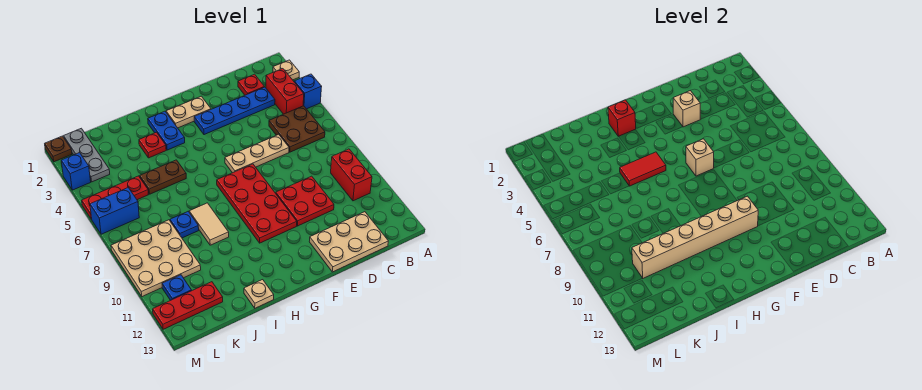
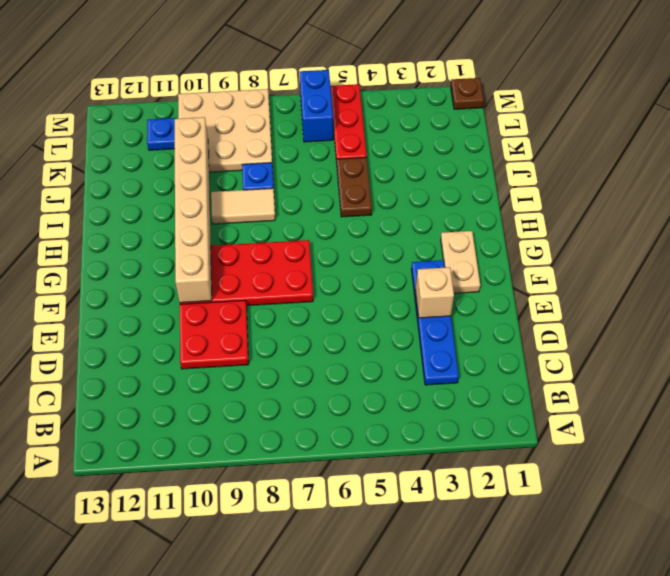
none -> tan plate A2 level 1
none -> blue brick A4 level 1
none -> red brick B3:B4 level 1
none -> brown plate B5:C6 level 1

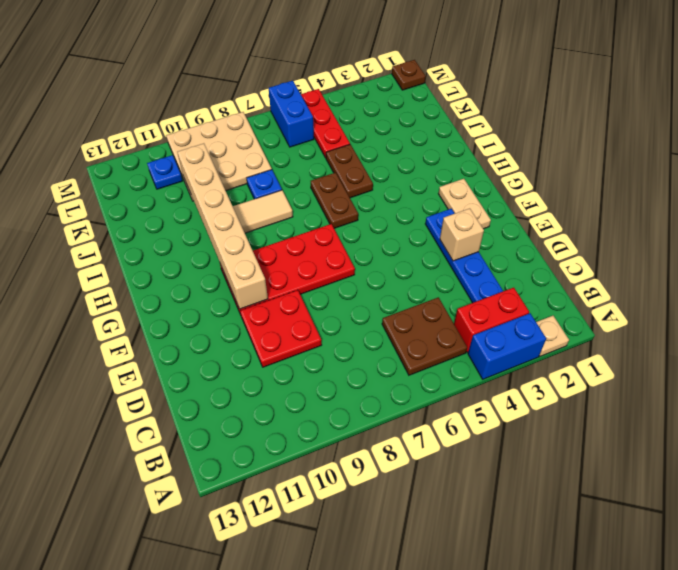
blue brick A3:A4 level 1 -> blue brick A4 level 1
brown plate H6:I6 level 1 -> none
none -> red brick B9:B10 level 1
none -> red plate C2 level 1
none -> tan plate C12:E13 level 1
none -> tan plate D6:F6 level 1

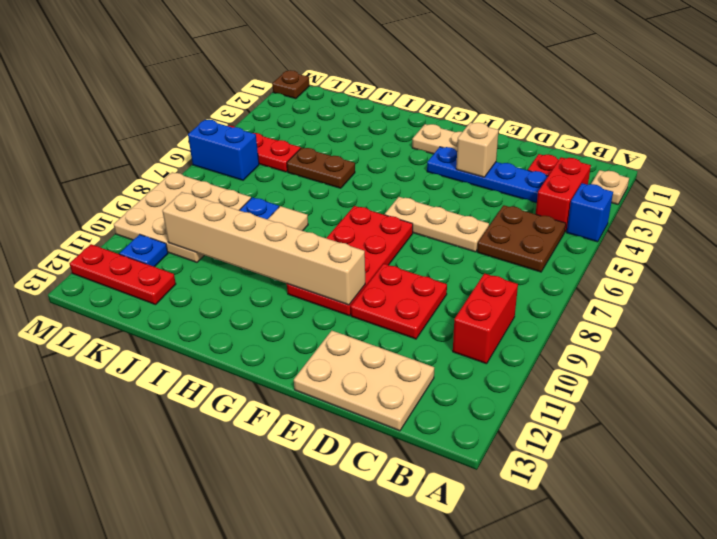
none -> blue plate H2:H3 level 1
none -> red plate I3 level 1
none -> tan plate I13 level 1
none -> grey plate L1:L3 level 1

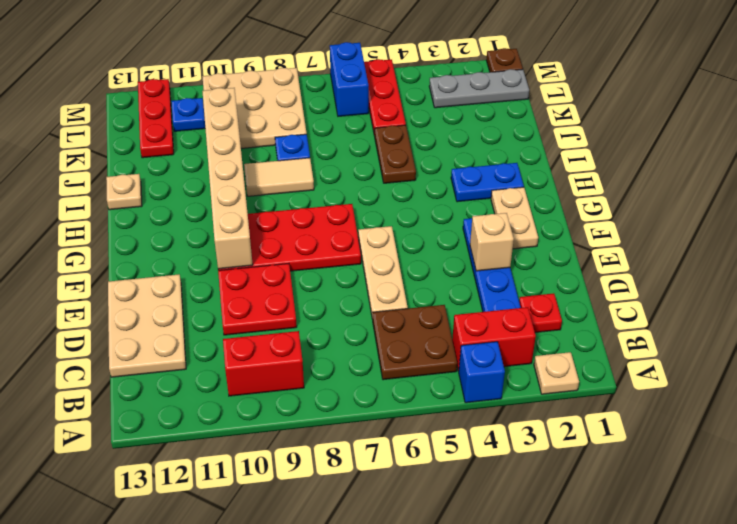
none -> red plate I3 level 1
none -> blue brick M3 level 1
none -> tan brick F6 level 2
none -> red brick H2 level 2

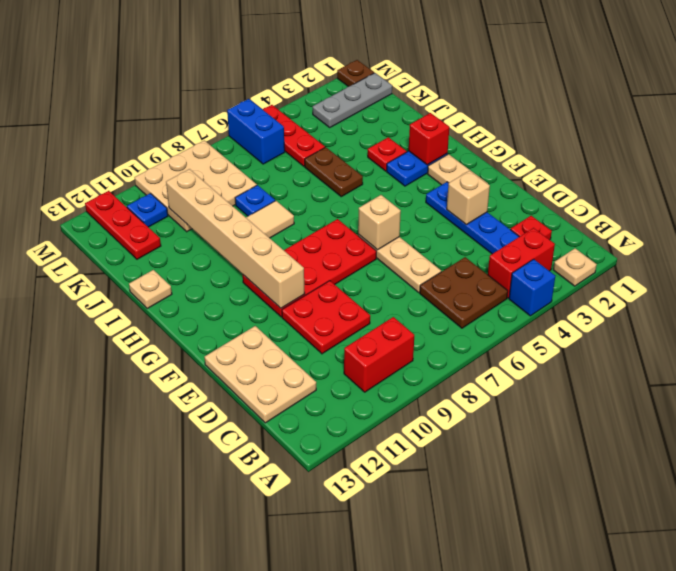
none -> blue brick M3 level 1
none -> red tile H5:I5 level 2

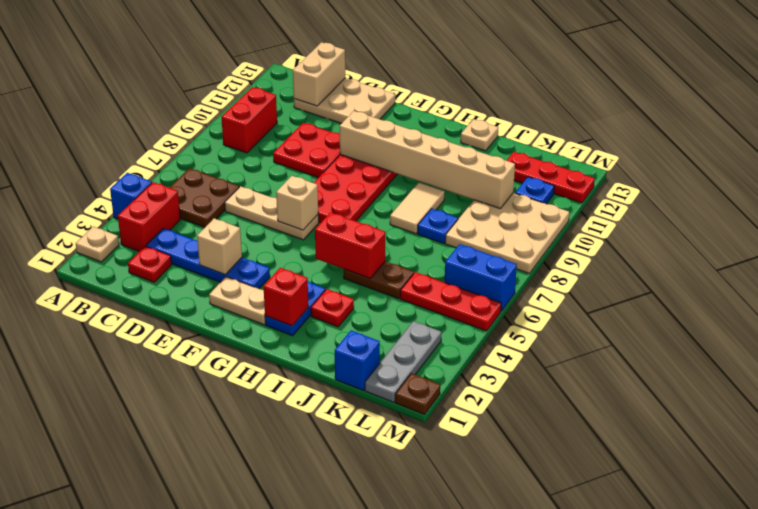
tan brick C12:C13 level 2 -> none
red brick H5:I5 level 2 -> red tile H5:I5 level 2
blue brick K1 level 1 -> blue brick M3 level 1

